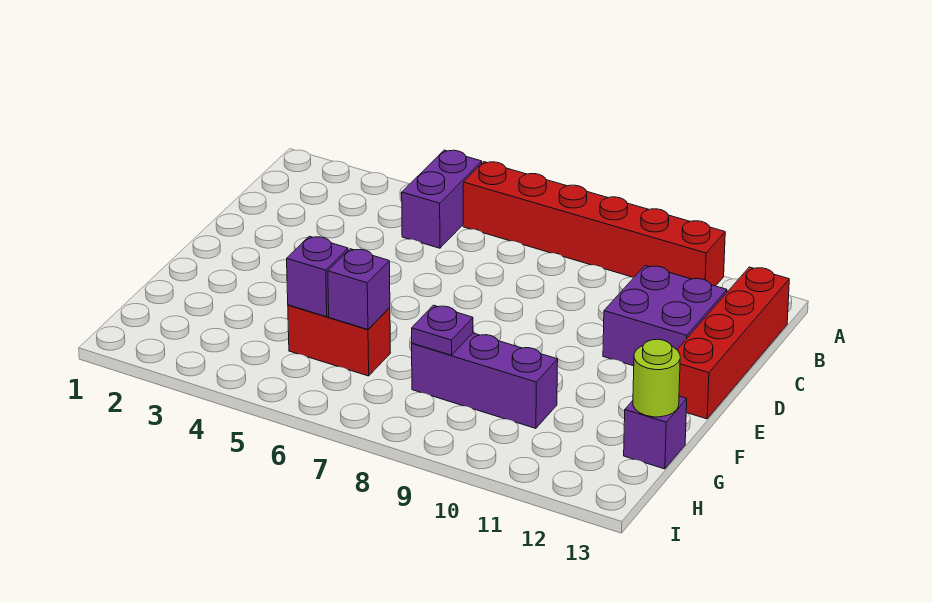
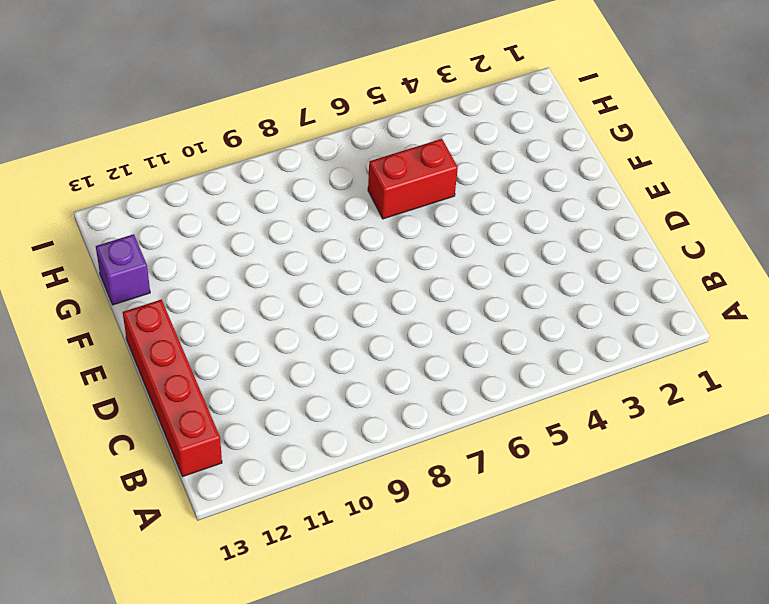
none -> purple brick A5:B5 level 1
none -> red brick A6:A11 level 1

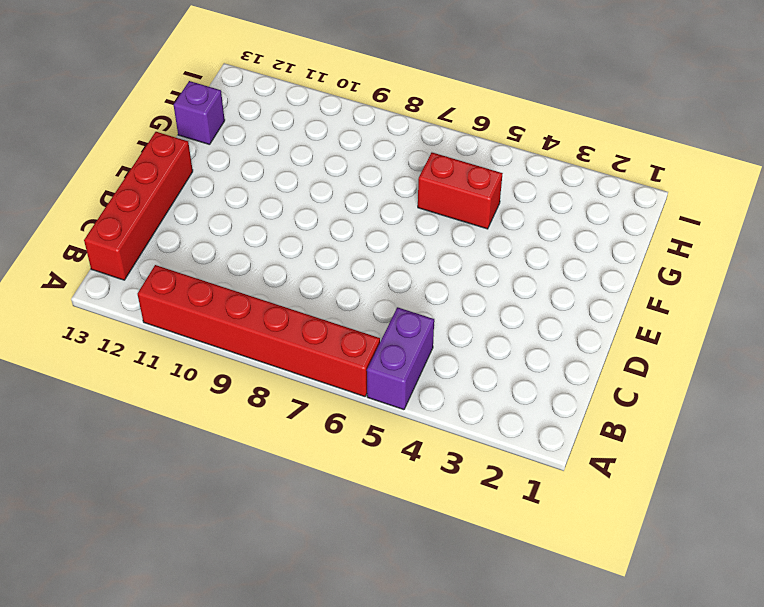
none -> purple brick C11:D12 level 1
none -> purple brick G8:G10 level 1

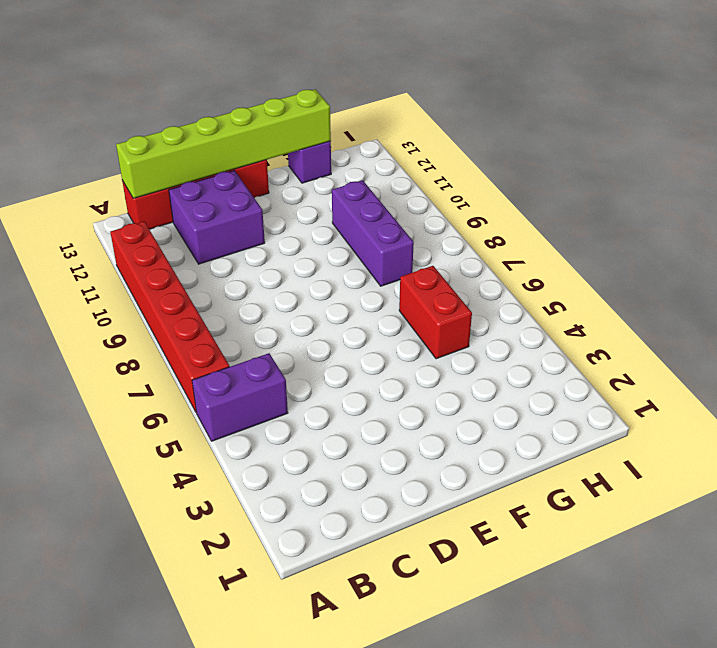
lime brick B13:G13 level 2 -> lime round brick G13 level 2
none -> purple brick G5 level 2
none -> purple brick G6 level 2

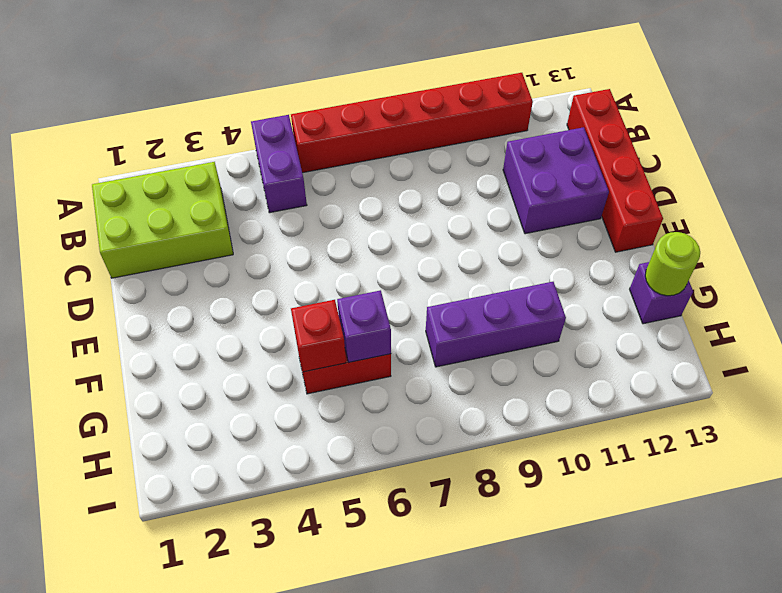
lime brick B1:C3 level 1 -> none
red brick G5 level 2 -> purple brick G5 level 2
none -> purple plate G8 level 2

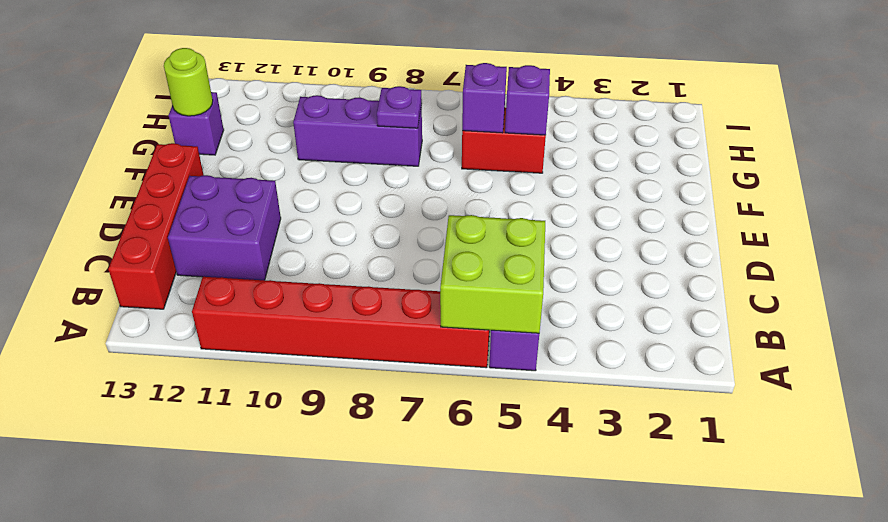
lime brick A5:B6 level 2 -> none

